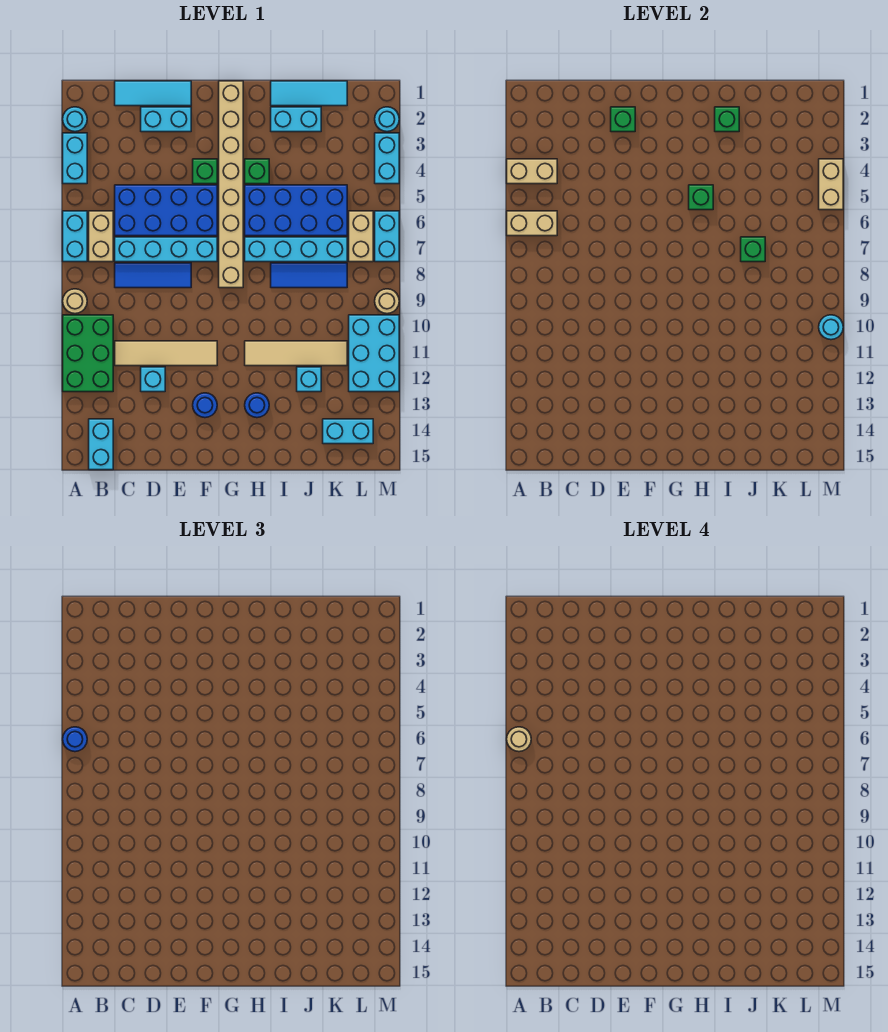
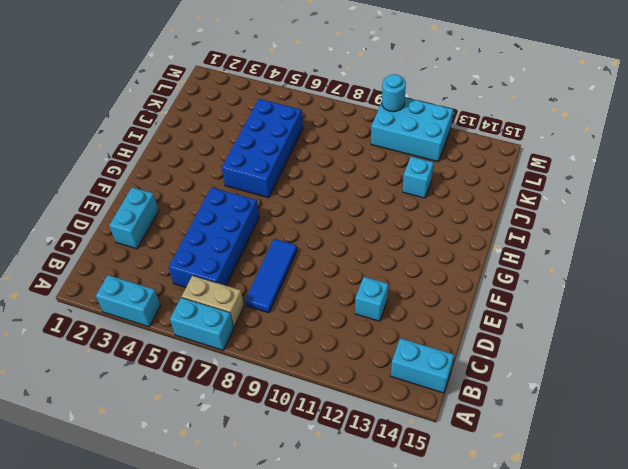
none -> cyan round brick A2 level 1
none -> tan round brick A9 level 1
none -> green brick A10:B12 level 1
none -> cyan tile C1:E1 level 1

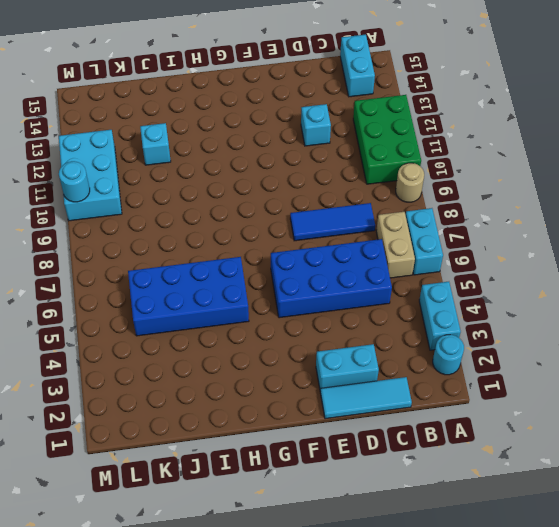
none -> cyan brick C7:F7 level 1
none -> tan tile C11:F11 level 1
none -> green brick F4 level 1
none -> blue round brick F13 level 1

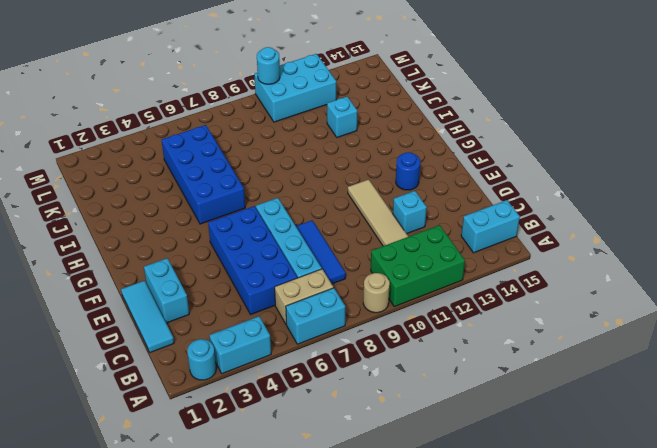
none -> green brick F4 level 1
none -> tan brick G1:G8 level 1
none -> green brick H4 level 1
none -> cyan brick H7:K7 level 1

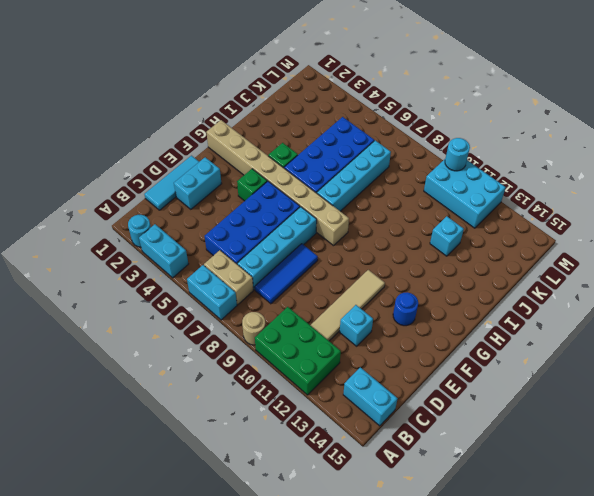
none -> tan tile H11:K11 level 1
none -> blue round brick H13 level 1
none -> cyan tile I1:K1 level 1
none -> cyan brick I2:J2 level 1

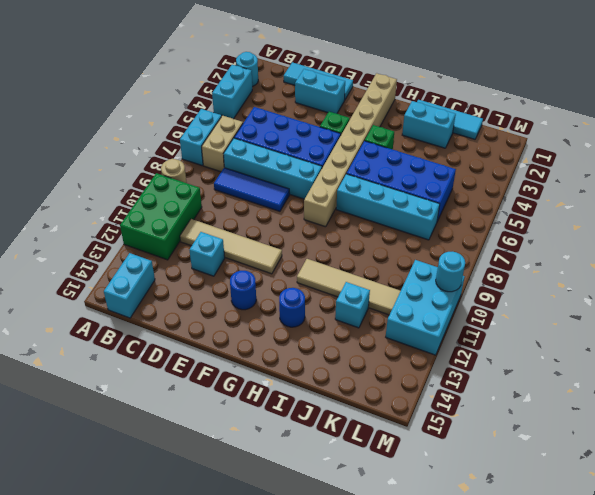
none -> blue tile I8:K8 level 1
none -> cyan brick K14:L14 level 1
none -> tan brick L6:L7 level 1
none -> cyan round brick M2 level 1

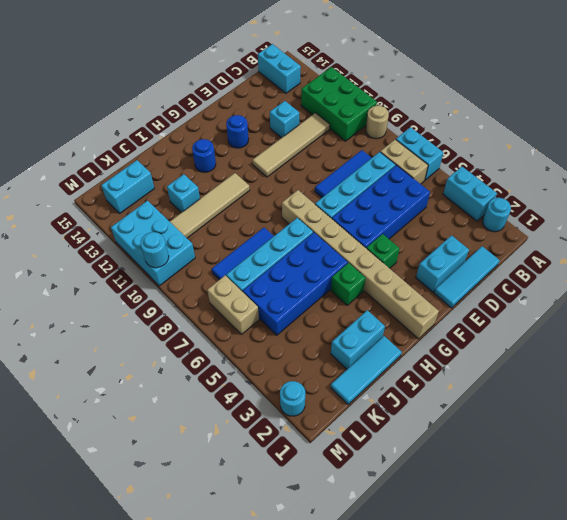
none -> cyan brick M3:M4 level 1
none -> cyan brick M6:M7 level 1
none -> tan round brick M9 level 1
none -> tan brick A4:B4 level 2

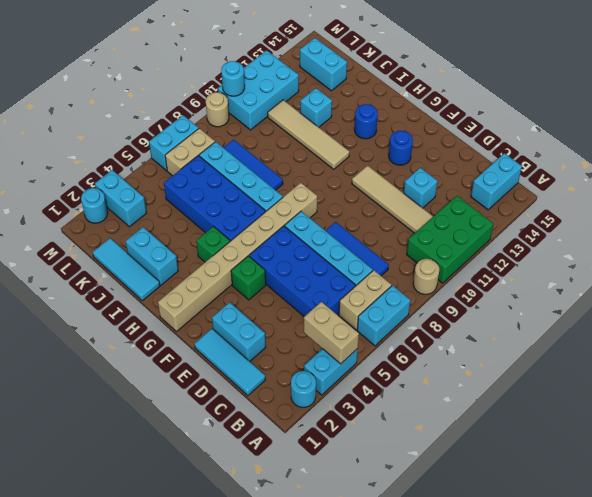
cyan brick L3:M3 level 1 -> cyan brick M3:M4 level 1
none -> tan brick A6:B6 level 2
none -> green brick E2 level 2
none -> green brick H5 level 2
none -> green brick I2 level 2

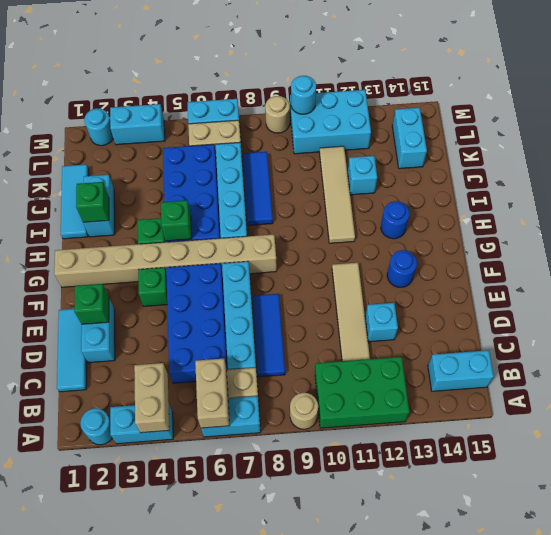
none -> green brick J7 level 2
none -> tan brick M4:M5 level 2
none -> blue round brick A6 level 3
none -> tan round brick A6 level 4

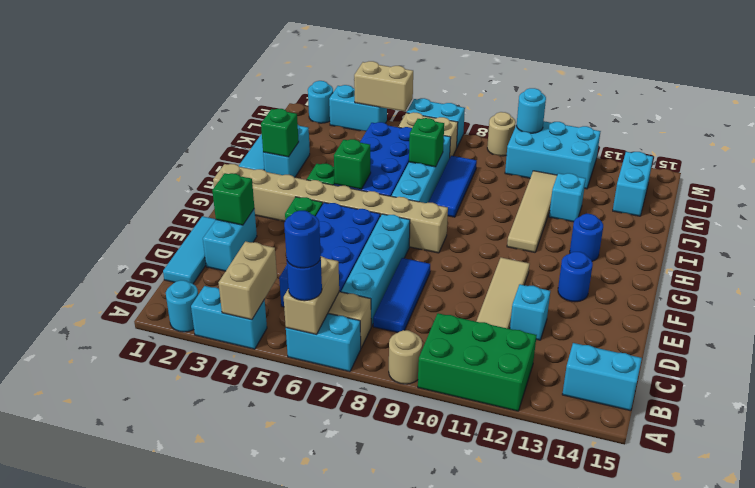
blue round brick A6 level 4 -> tan round brick A6 level 4

